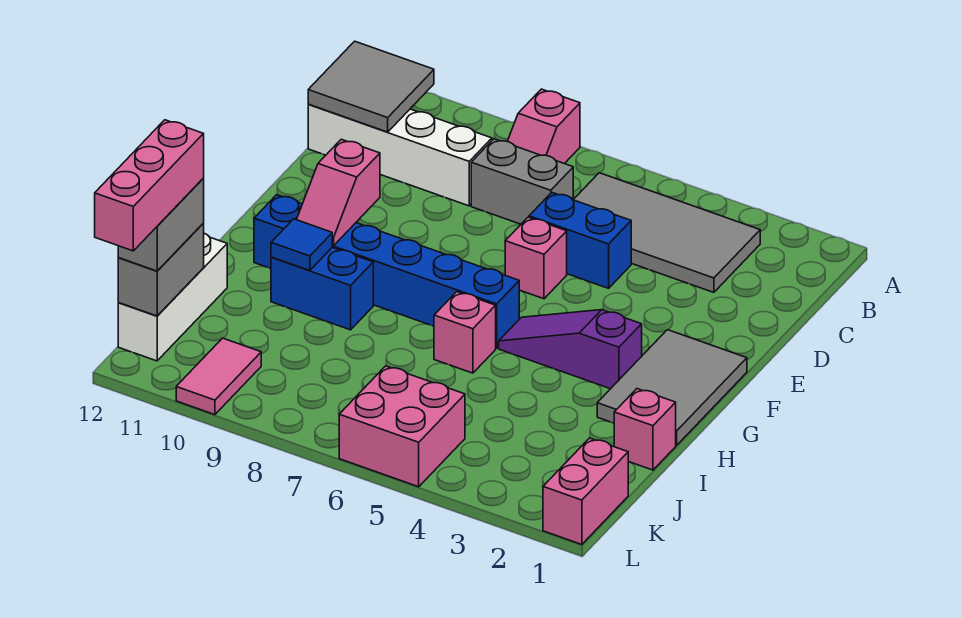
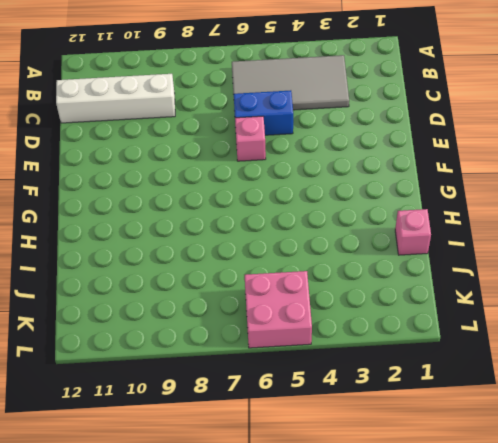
none -> pink slope A8:B8 level 1 top A
none -> grey brick C7:C8 level 1
none -> grey tile F1:H2 level 1

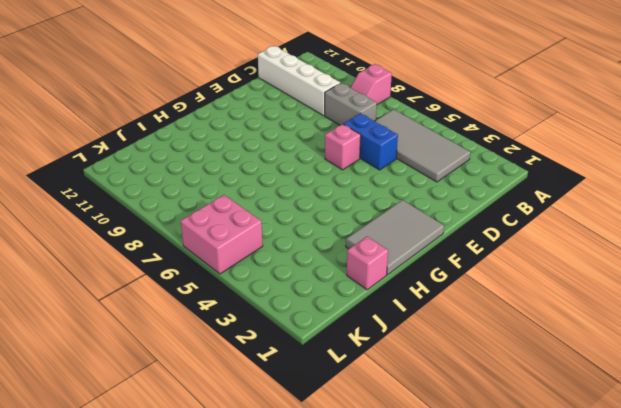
none -> purple slope G3:G5 level 1 top 3
none -> blue brick G6:G11 level 1
none -> pink brick H6 level 1

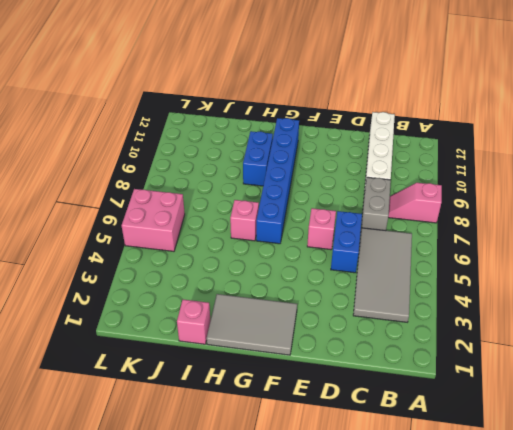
none -> purple slope G3:G5 level 1 top 3
none -> white brick I12:K12 level 1
none -> pink brick K1:L1 level 1

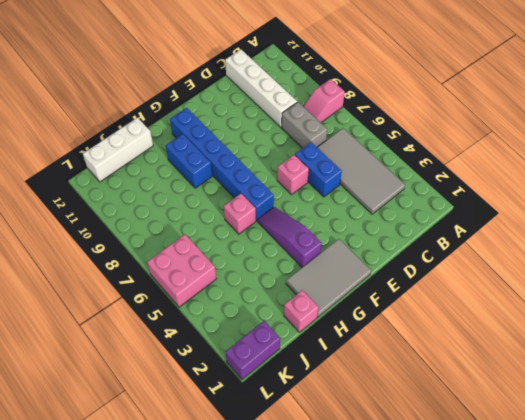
purple brick K1:L1 level 1 -> pink brick K1:L1 level 1
none -> pink tile K10:L10 level 1
none -> grey tile B11:C12 level 2
none -> pink slope F10:G10 level 2 top F

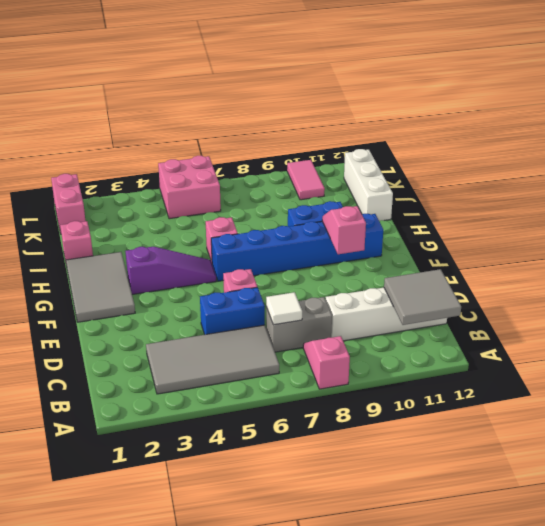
white tile C7 level 2 -> none
none -> blue tile H10 level 2
none -> grey brick J12:K12 level 2
none -> grey brick J12:K12 level 3

